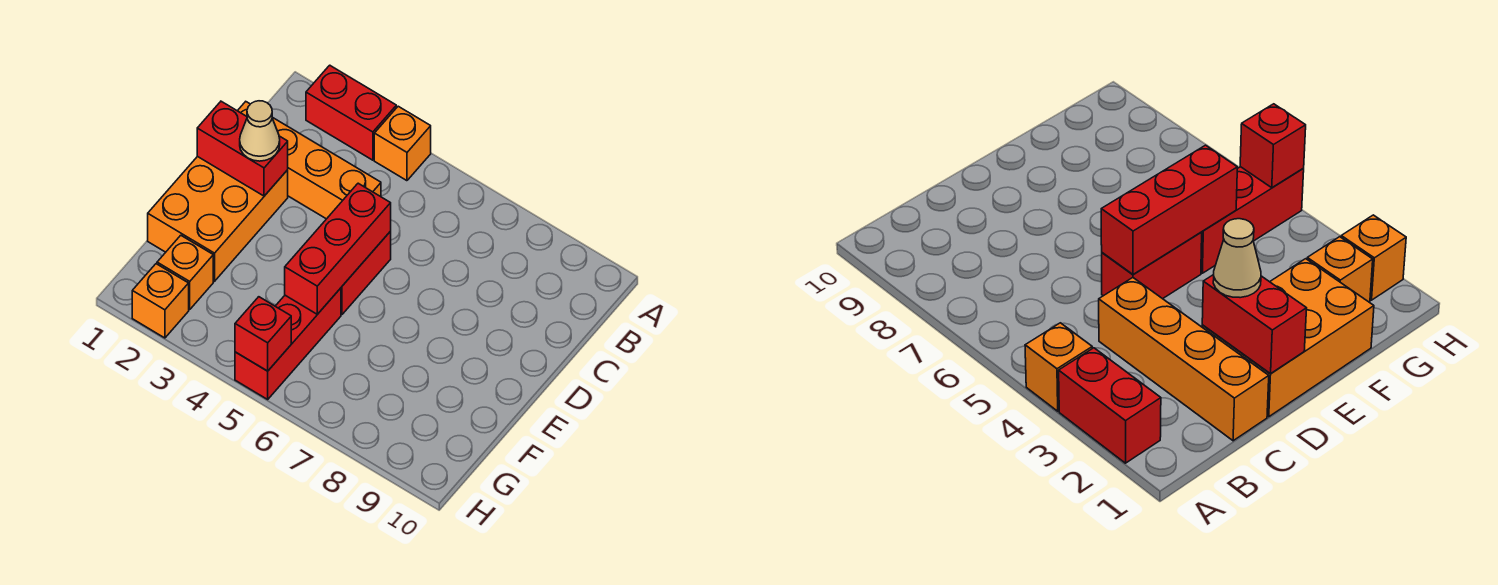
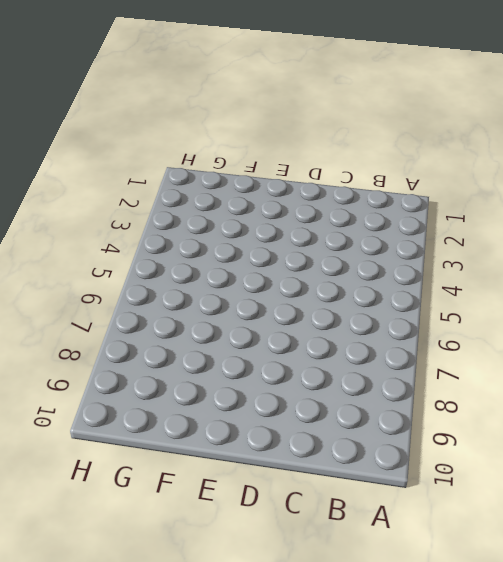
none -> red brick A2:A3 level 1
none -> orange brick A4 level 1
none -> orange brick C1:C4 level 1

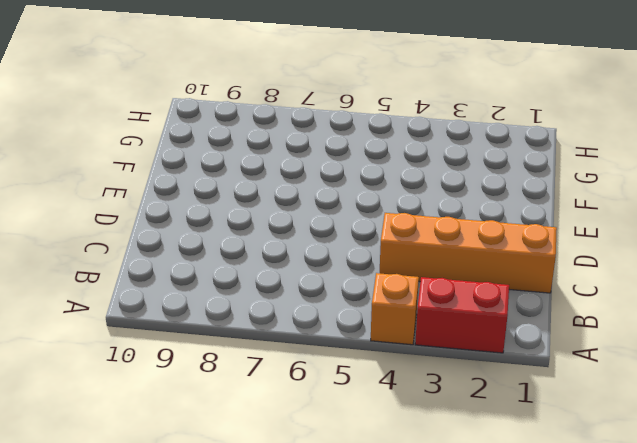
none -> orange brick D1:F2 level 1
none -> red brick D5:E5 level 1
none -> red brick F5:H5 level 1

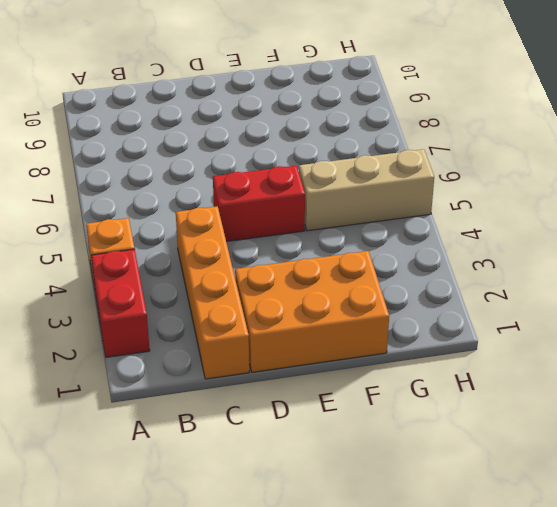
tan brick F5:H5 level 1 -> red brick F5:H5 level 1
none -> orange brick G2 level 1
none -> orange brick H2 level 1
none -> red brick D1:D2 level 2

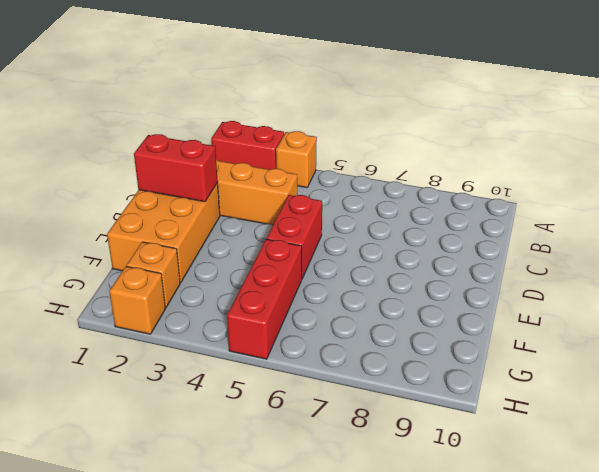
none -> red brick D5:F5 level 2
none -> red brick H5 level 2
none -> tan cone D2 level 3

